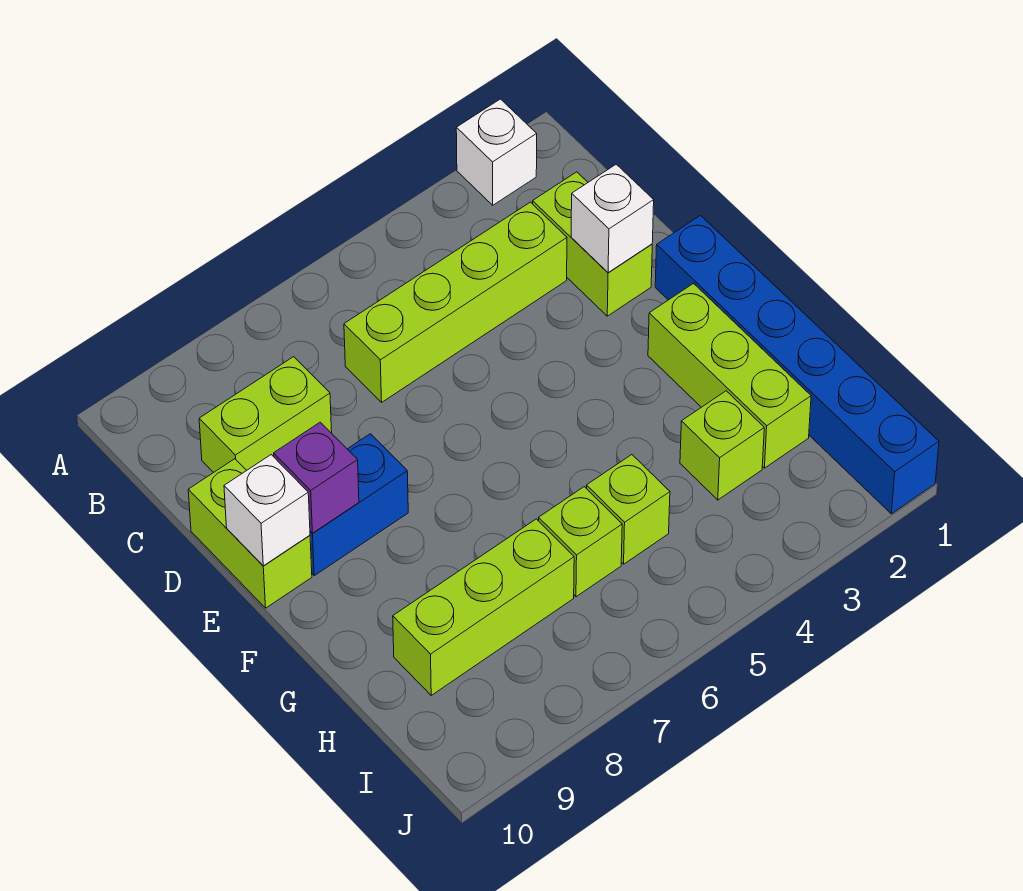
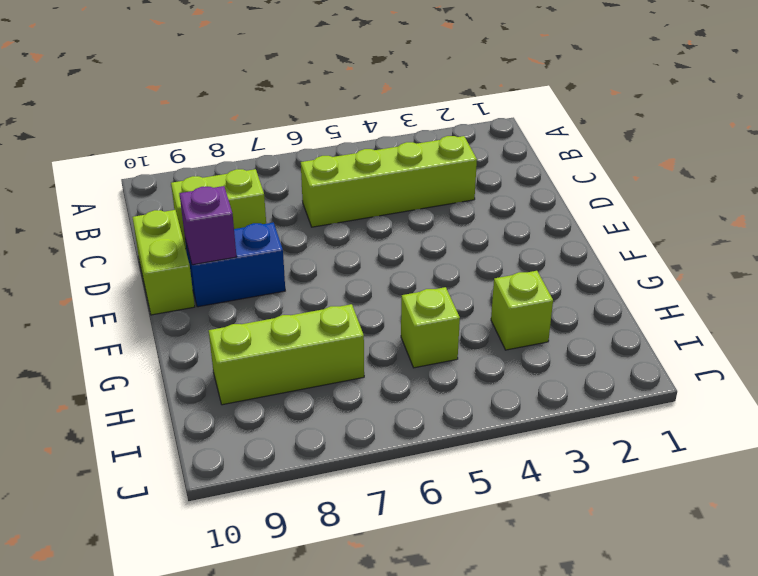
none -> white brick A2 level 1
none -> lime brick C2:D2 level 1
none -> blue brick E1:J1 level 1

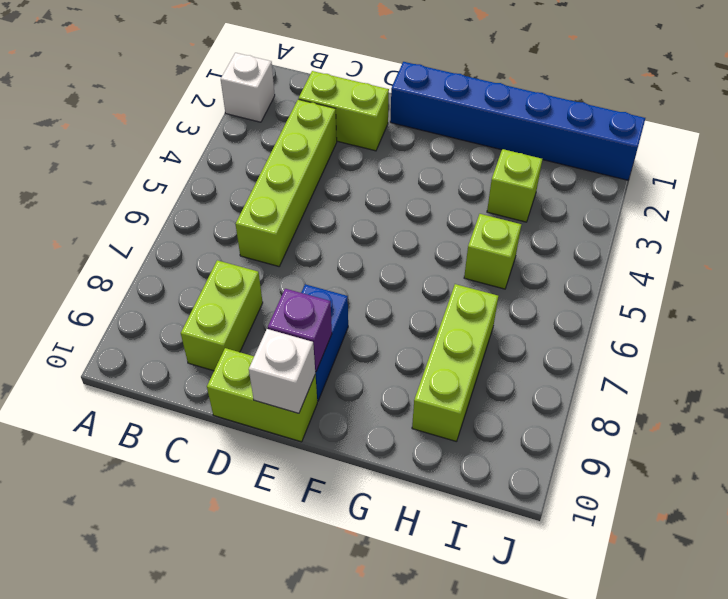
none -> lime brick F2:H2 level 1
none -> lime brick H6 level 1
none -> white brick D2 level 2

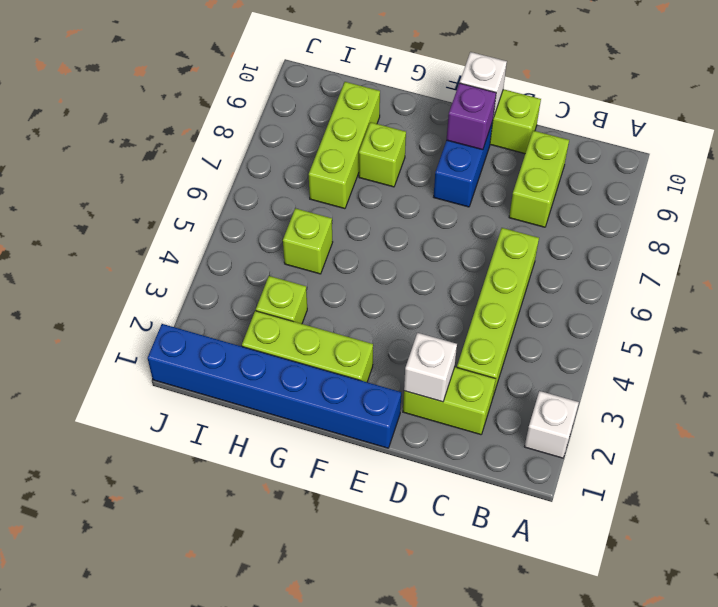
lime brick G8 level 1 -> lime brick H6 level 1

